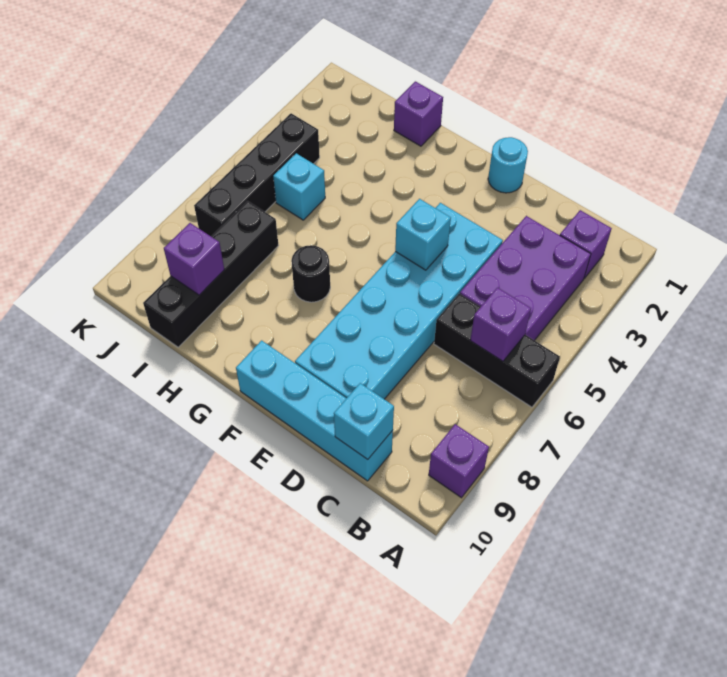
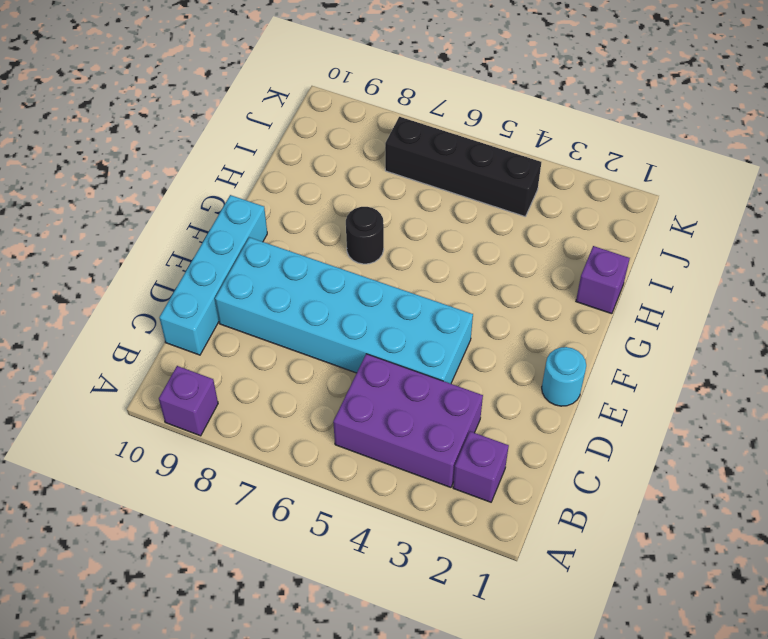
none -> black brick A6:C6 level 1
none -> cyan brick I5 level 1
none -> black brick I7:I10 level 1

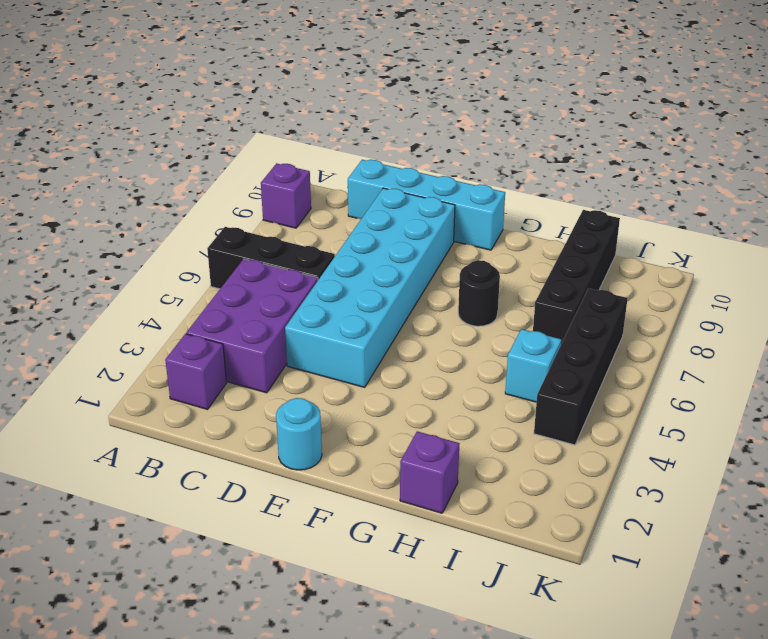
none -> purple brick B6 level 2
none -> cyan brick C10 level 2
none -> cyan brick E5 level 2

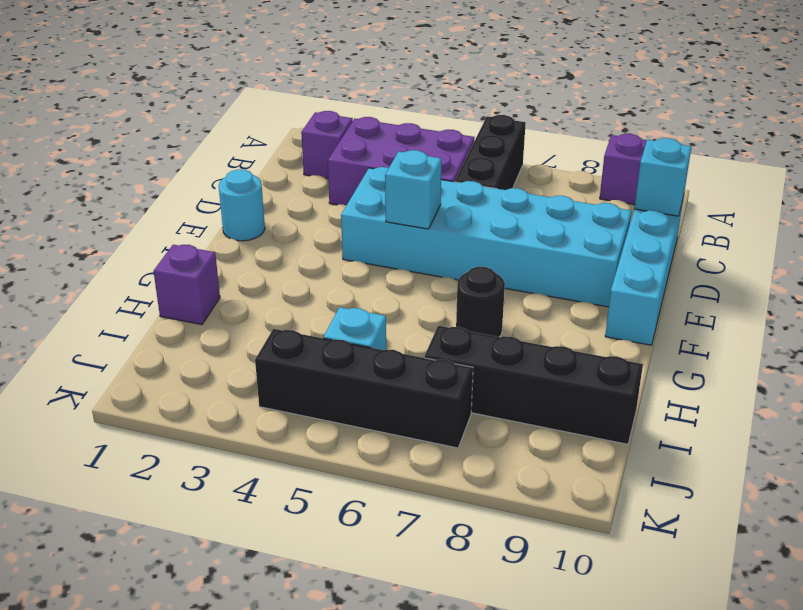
none -> purple brick B6 level 2
none -> purple brick I9 level 2

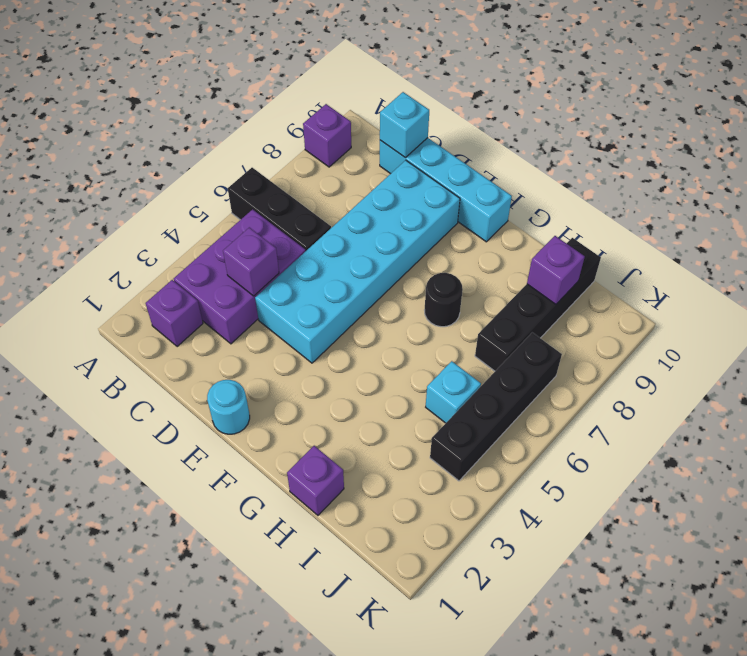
purple brick C4 level 2 -> purple brick B6 level 2
none -> cyan brick E5 level 2

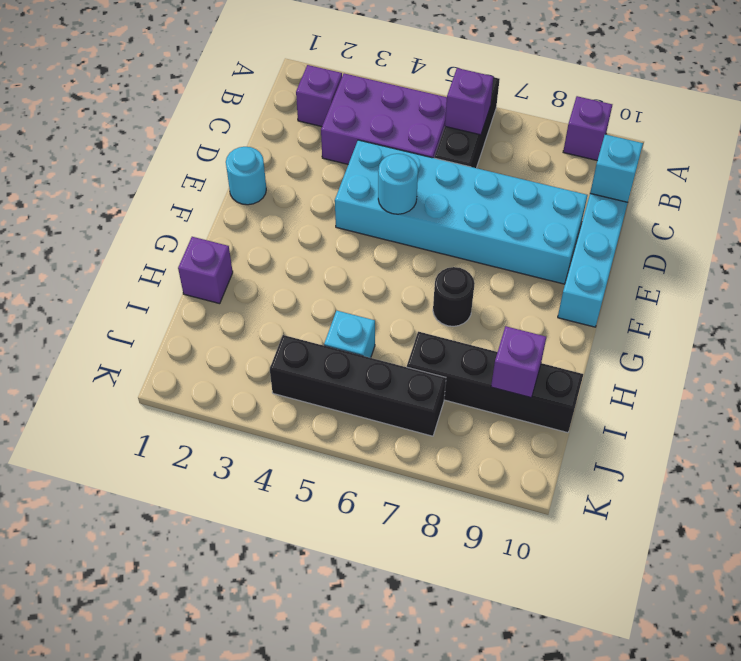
cyan round brick E5 level 2 -> cyan brick E5 level 2

